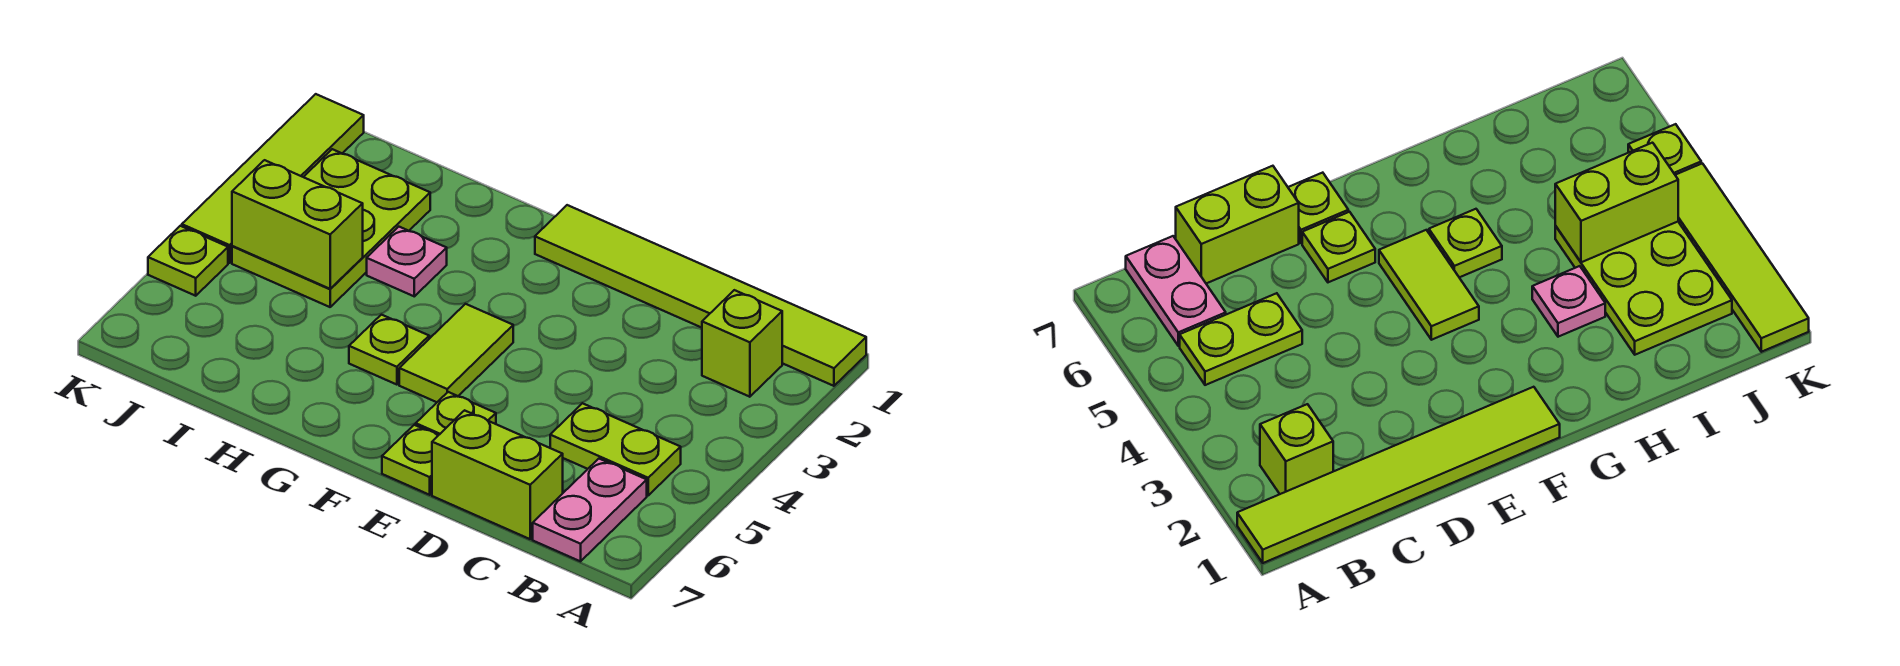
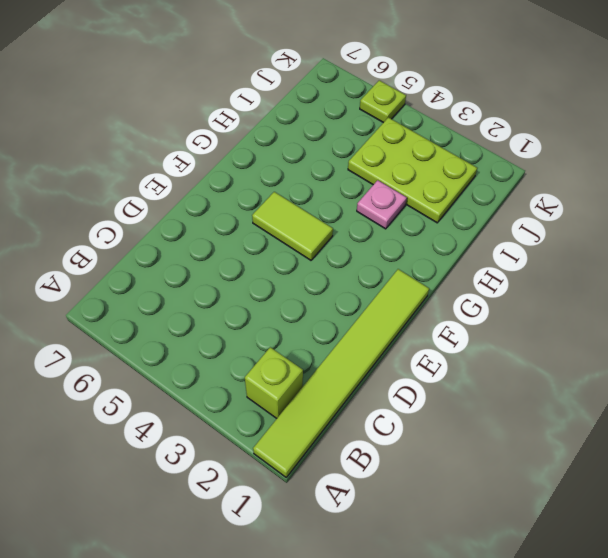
none -> lime plate B5:C5 level 1
none -> pink plate B6:B7 level 1
none -> lime brick C7:D7 level 1

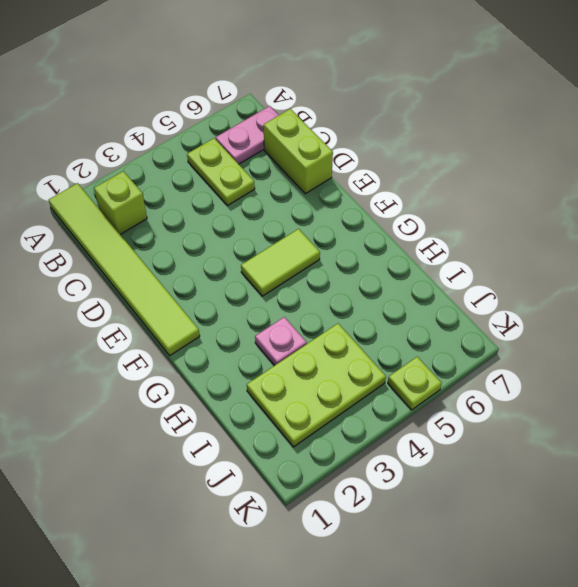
none -> lime plate E6 level 1
none -> lime plate E7 level 1
none -> lime plate G5 level 1

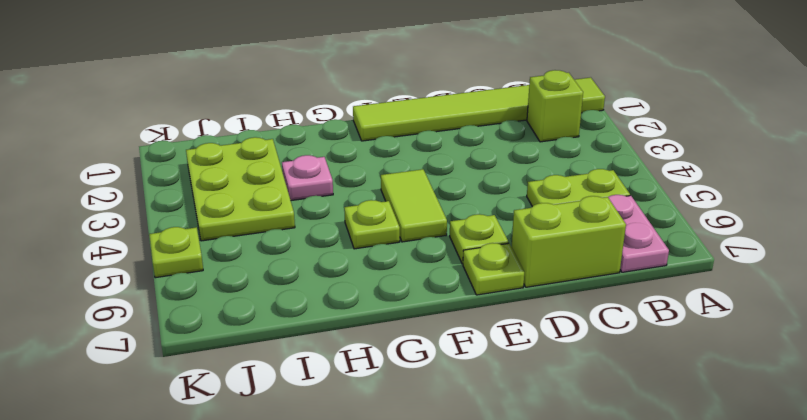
none -> lime tile K1:K4 level 1
none -> lime brick I4:J4 level 2

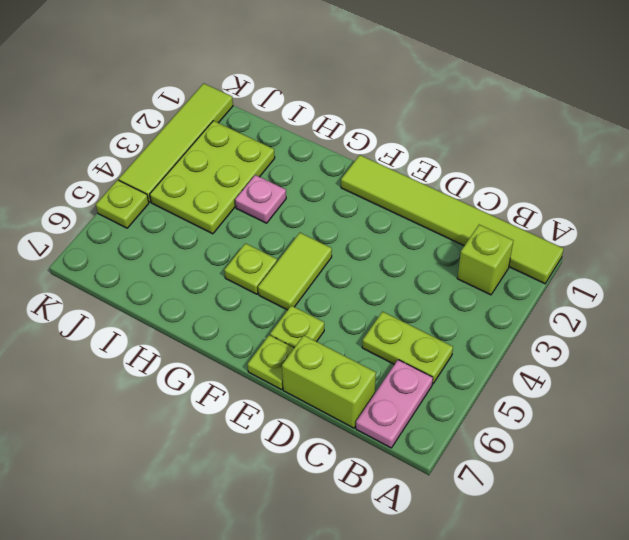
none -> lime brick I4:J4 level 2

